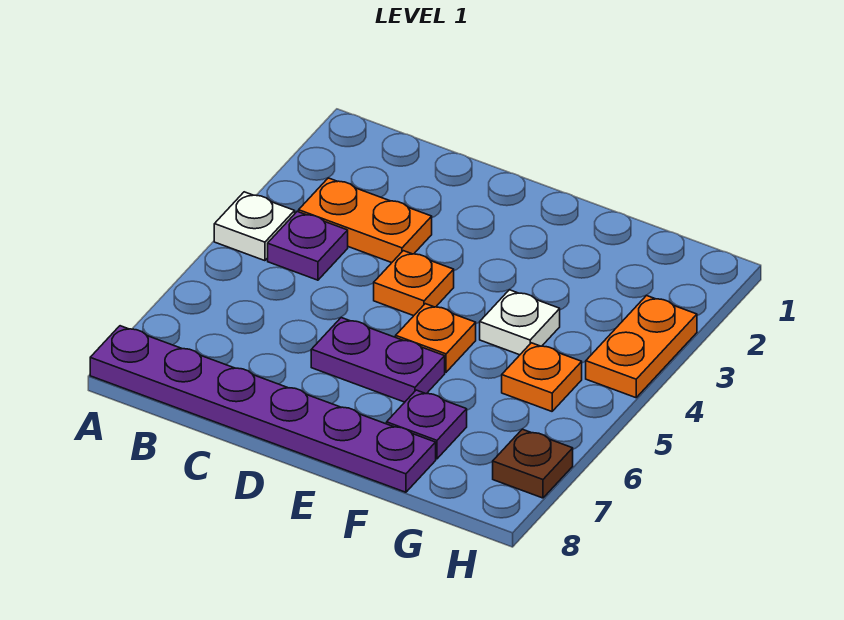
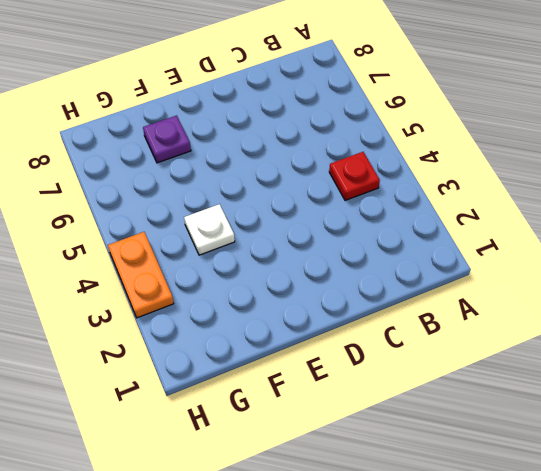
red plate B4 level 1 -> purple plate B4 level 1
none -> white plate A4 level 1
none -> purple plate A8:F8 level 1
none -> orange plate B3:C3 level 1

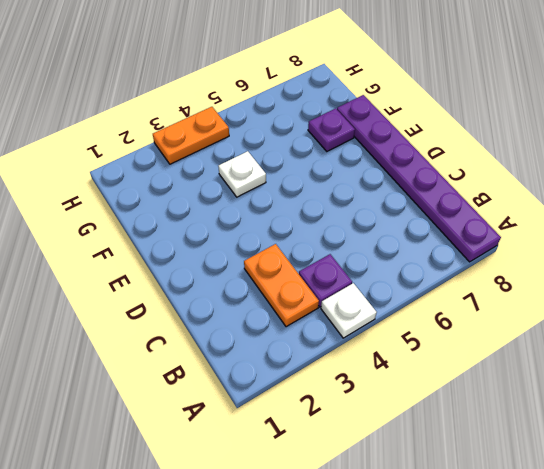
none -> orange plate D4 level 1
none -> purple plate D6:E6 level 1
none -> orange plate E5 level 1

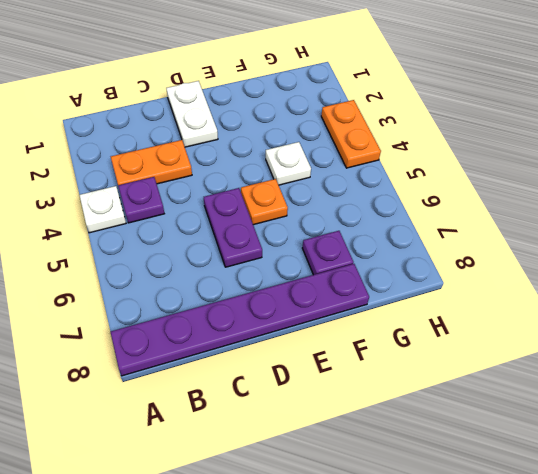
white plate D1:D2 level 1 -> none
purple plate D5:D6 level 1 -> purple plate D6:E6 level 1
none -> orange plate D4 level 1
none -> orange plate G5 level 1
none -> brown plate H7 level 1

